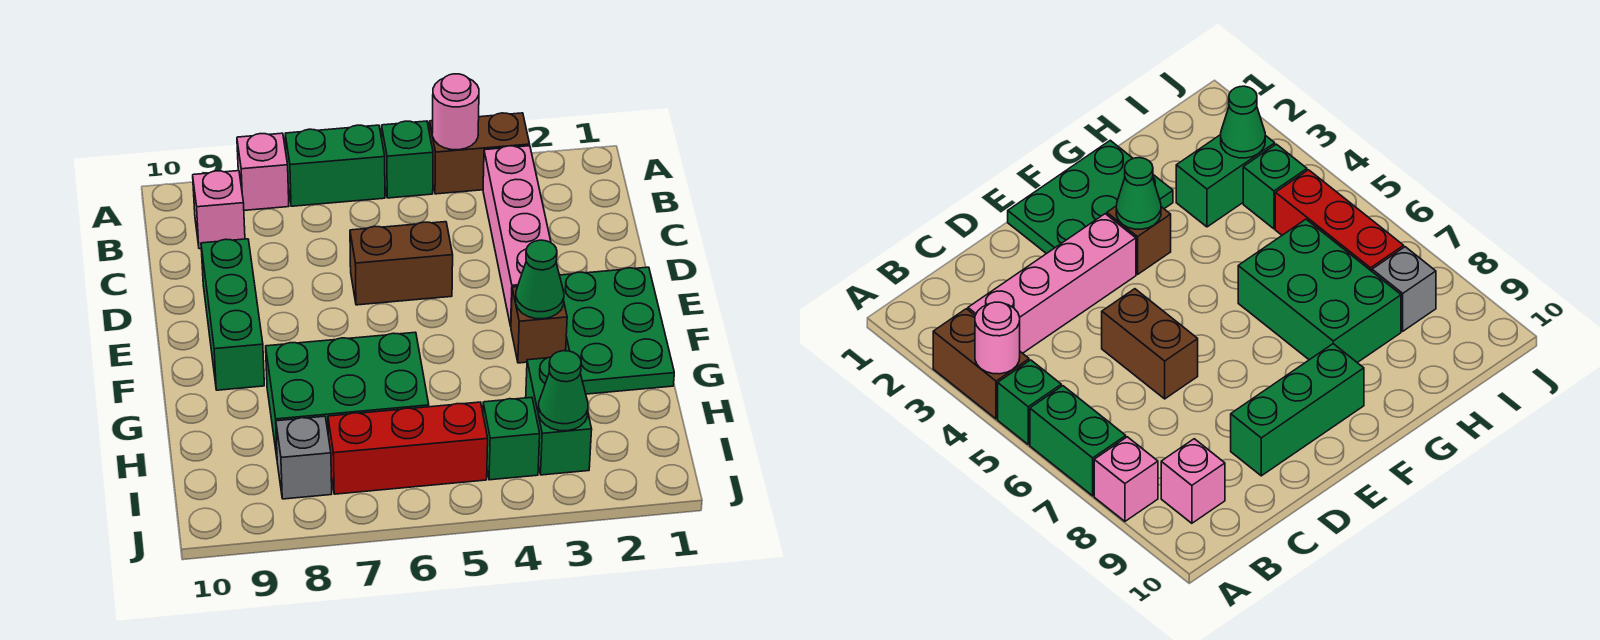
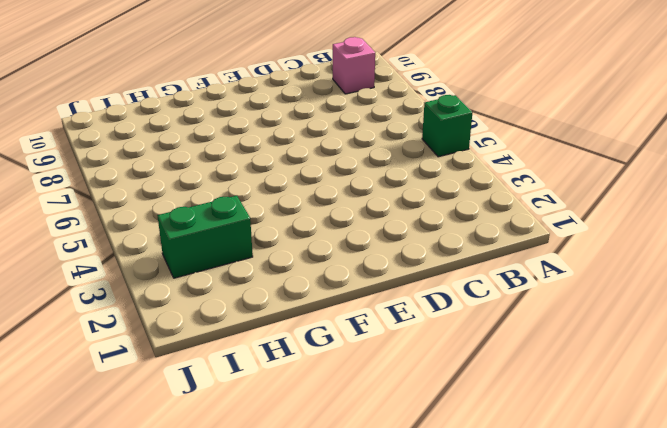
none -> brown brick A3:A4 level 1
none -> green brick A6:A7 level 1
none -> pink brick A8 level 1

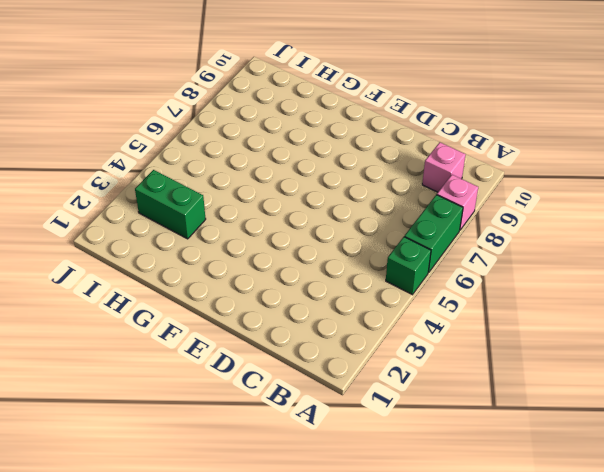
none -> brown brick A3:A4 level 1
none -> pink brick B3:E3 level 1
none -> brown brick D5:D6 level 1

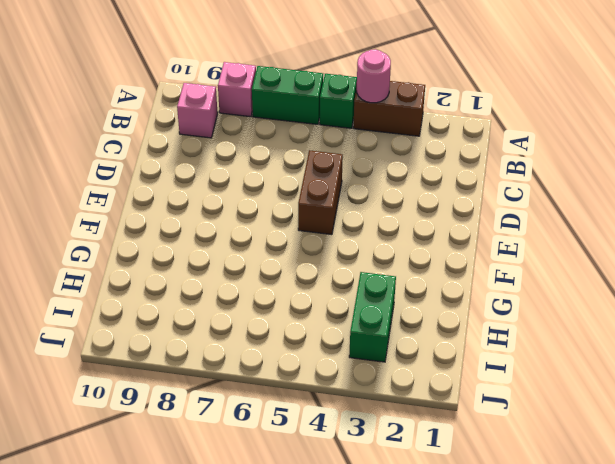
brown brick D5:E5 level 1 -> brown brick D5:D6 level 1
none -> pink brick B3:E3 level 1
none -> green brick D9:F9 level 1
none -> green plate E1:G2 level 1

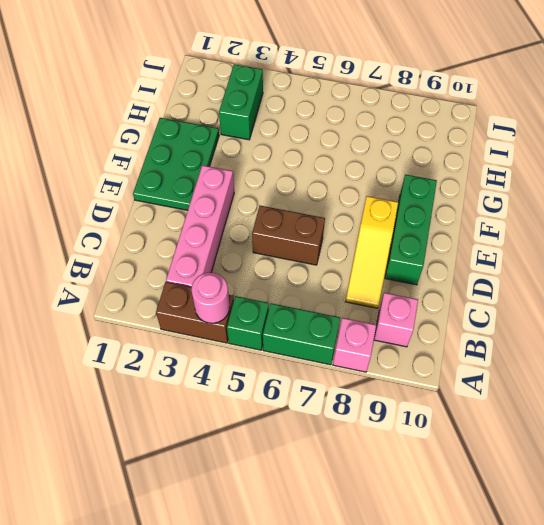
yellow slope C8:E8 level 1 top E -> none
none -> brown brick F3 level 1
none -> green brick G6:H8 level 1
none -> green brick I4 level 1

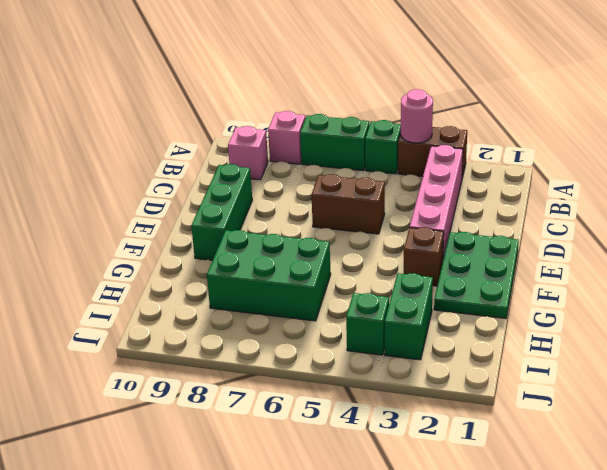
none -> red brick I5:I7 level 1
none -> grey brick I8 level 1
none -> green cone F3 level 2

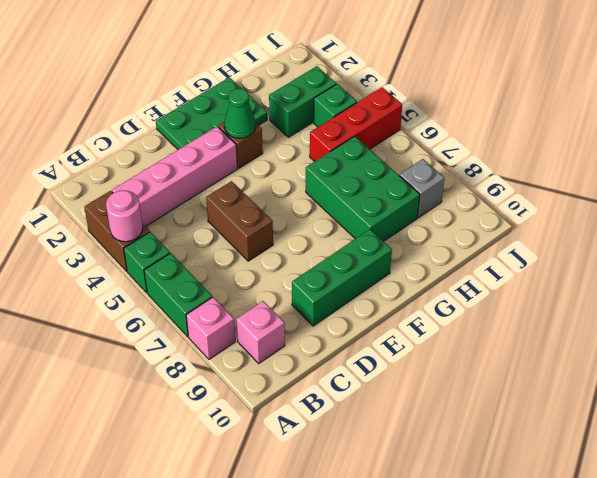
red brick H5:J5 level 1 -> red brick I5:I7 level 1
none -> green cone I3 level 2

